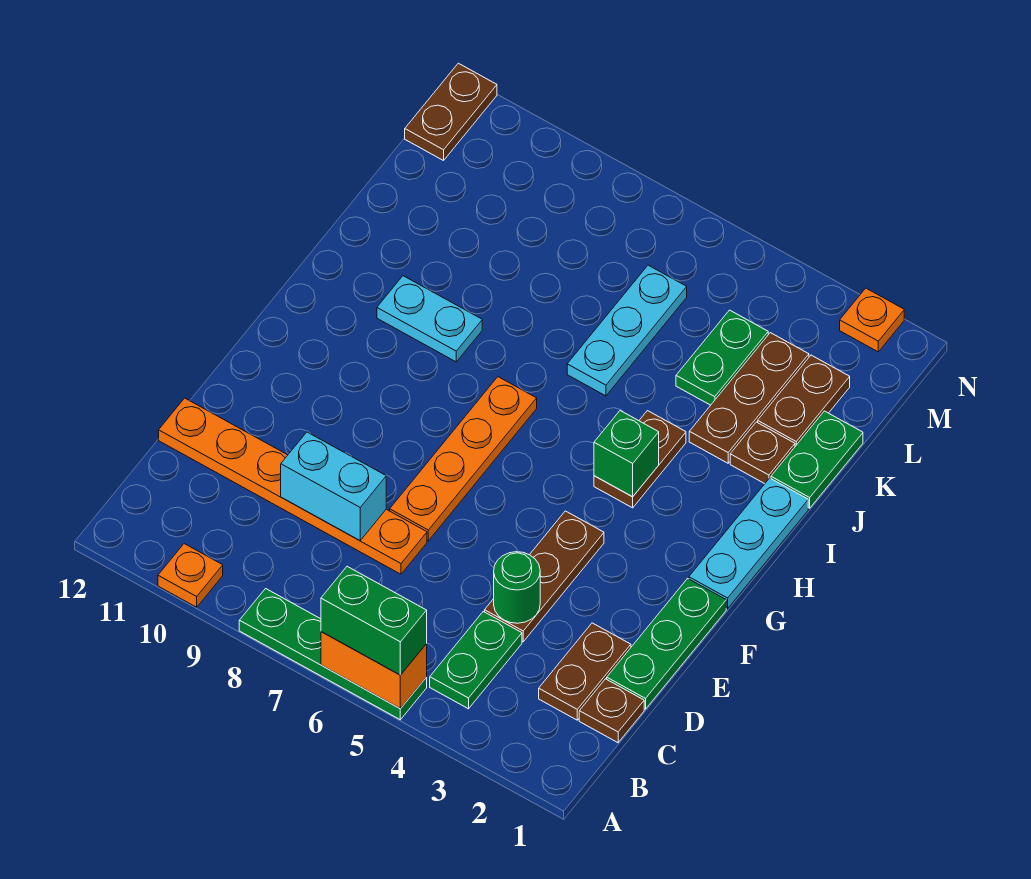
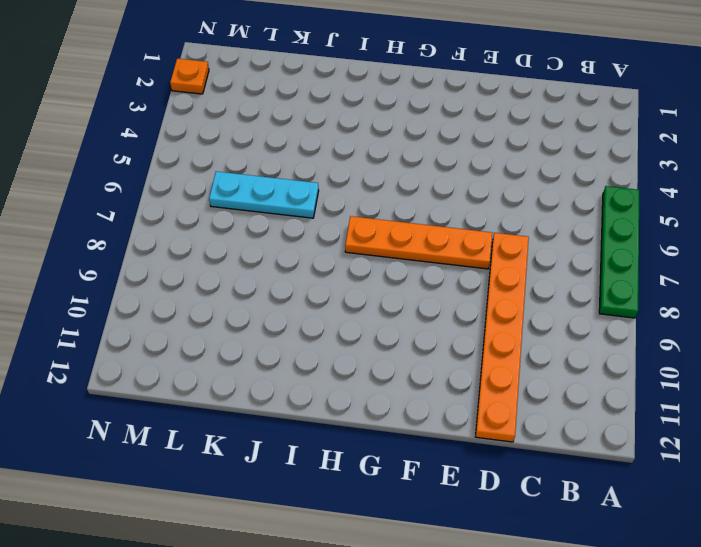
none -> orange plate A10 level 1
none -> green plate B4:C4 level 1
none -> brown plate C1 level 1

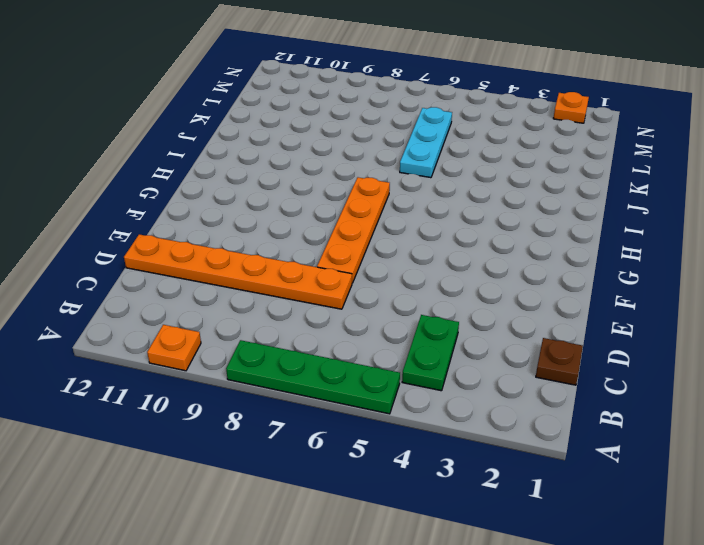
none -> brown plate C2:D2 level 1
none -> green plate D1:F1 level 1
none -> brown plate D4:F4 level 1

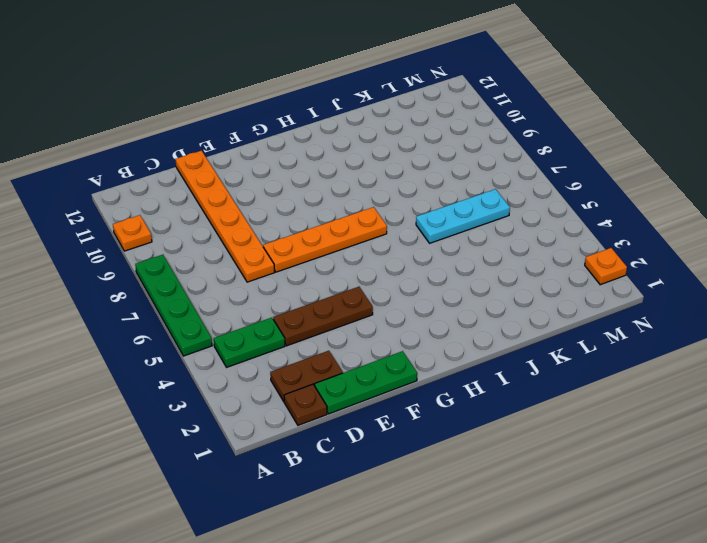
none -> cyan plate G1:I1 level 1
none -> brown plate H4:I4 level 1
none -> cyan plate I9:I10 level 1

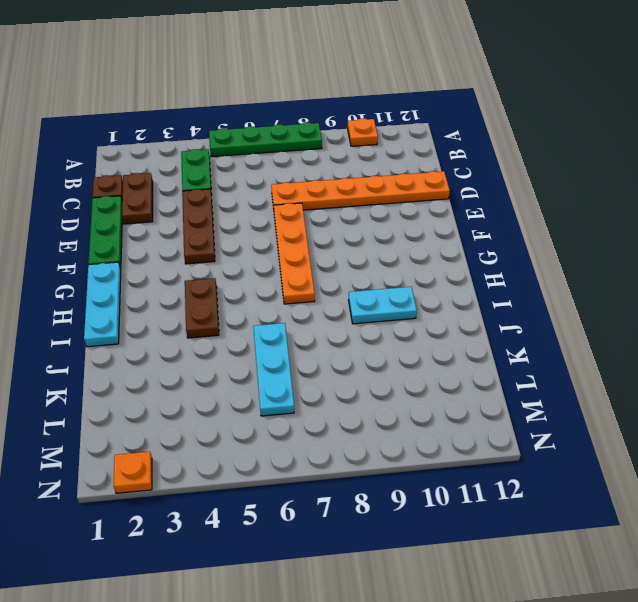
none -> green plate J1:K1 level 1
none -> brown plate J2 level 1
none -> brown plate J3:L3 level 1

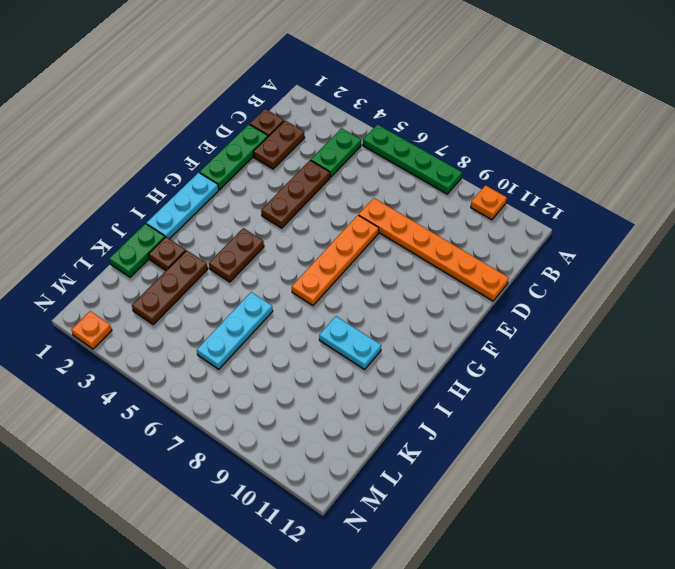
none -> brown plate K2:L2 level 1
none -> green plate K4:L4 level 1
none -> brown plate M12:N12 level 1

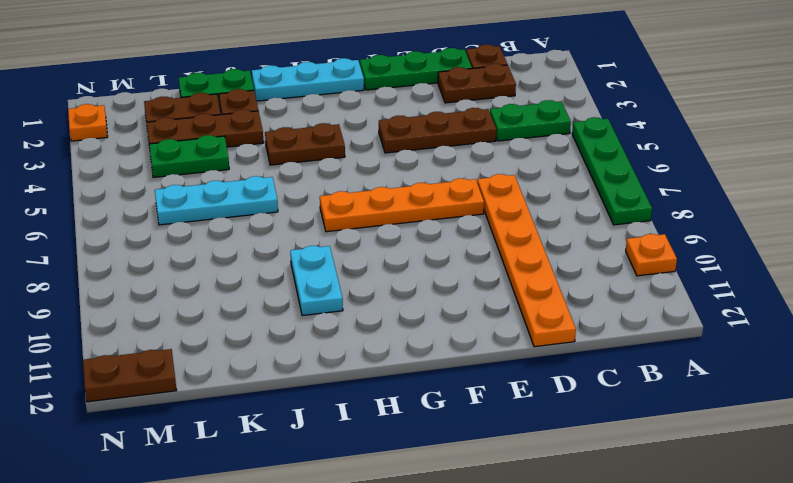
none -> orange brick A5:A6 level 2
none -> green round brick D4 level 2
none -> cyan brick D8:D9 level 2

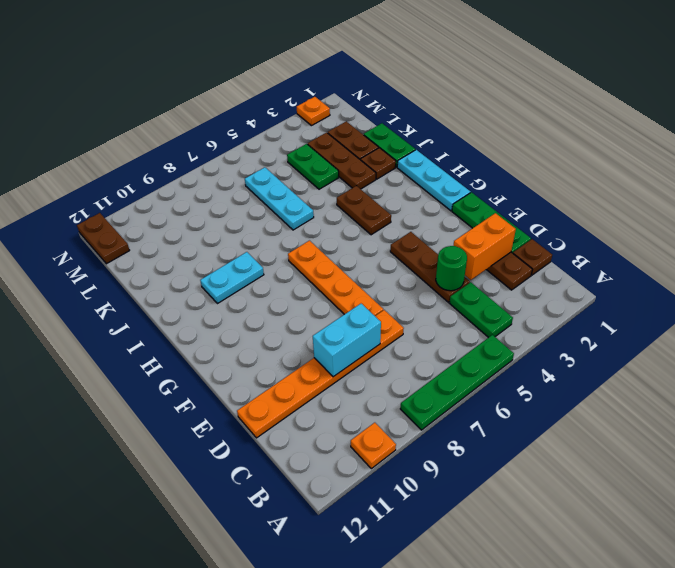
orange brick D2:D3 level 2 -> orange brick A5:A6 level 2
none -> green brick H4 level 2
none -> green brick A5:A6 level 3

